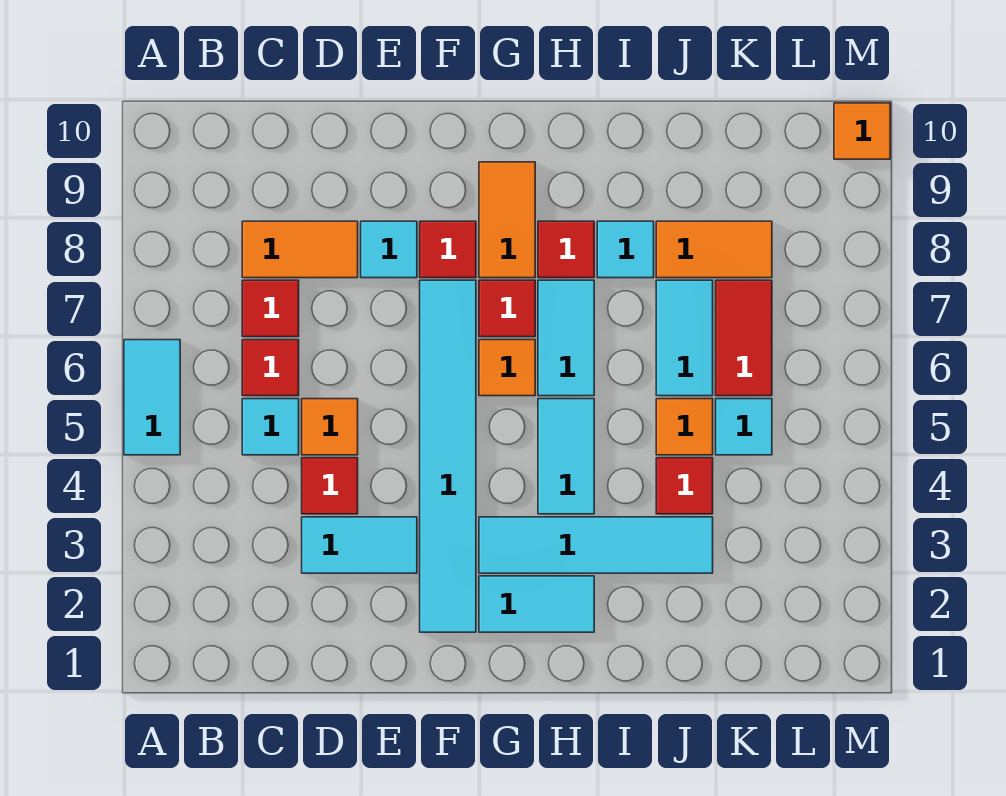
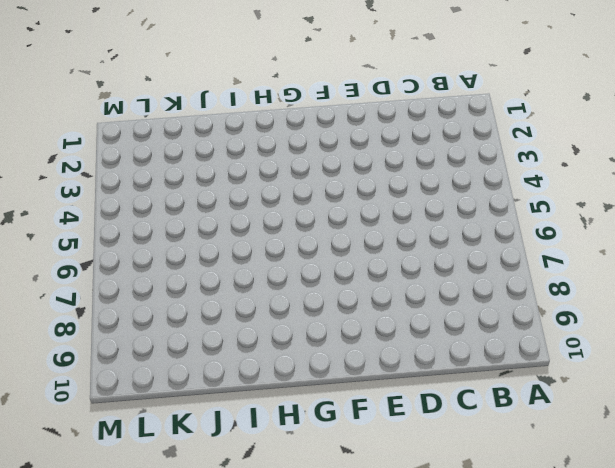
none -> cyan tile A5:A6 level 1
none -> cyan tile C5 level 1
none -> red tile C6 level 1

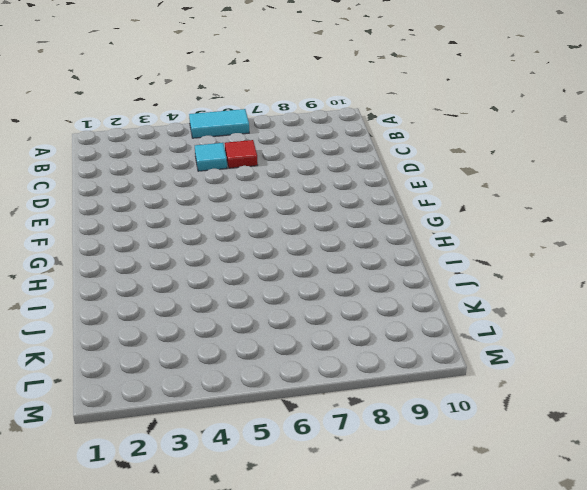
none -> red tile C7 level 1
none -> orange tile C8:D8 level 1
none -> cyan tile D3:E3 level 1

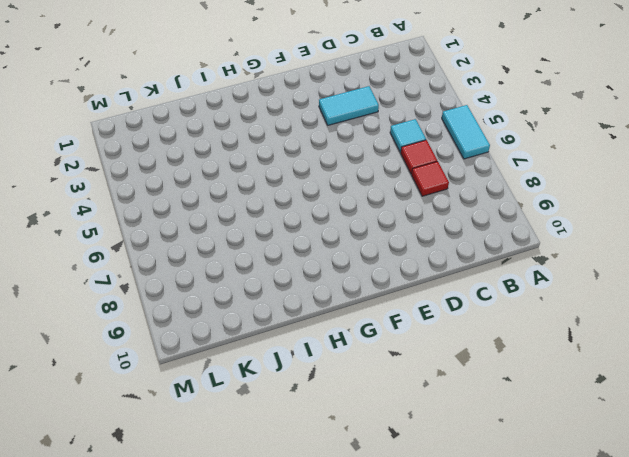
none -> orange tile C8:D8 level 1
none -> red tile D4 level 1
none -> orange tile D5 level 1

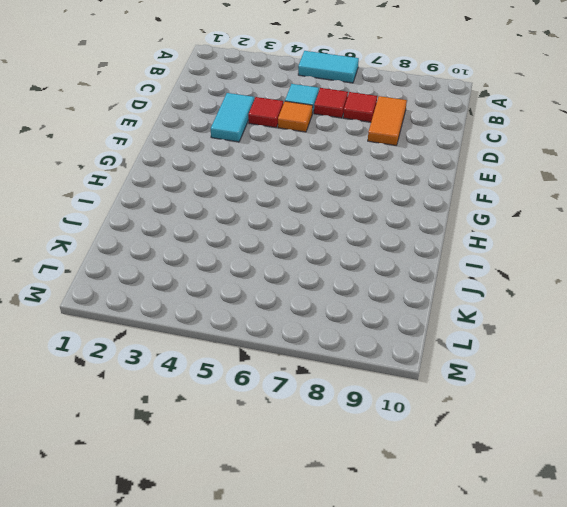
none -> cyan tile E8 level 1
none -> cyan tile F2:F7 level 1
none -> red tile F8 level 1

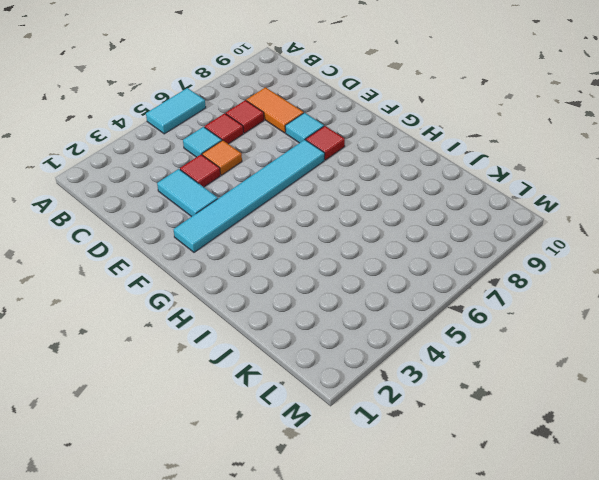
none -> cyan tile G2:H2 level 1
none -> cyan tile G3:J3 level 1
none -> orange tile G6 level 1

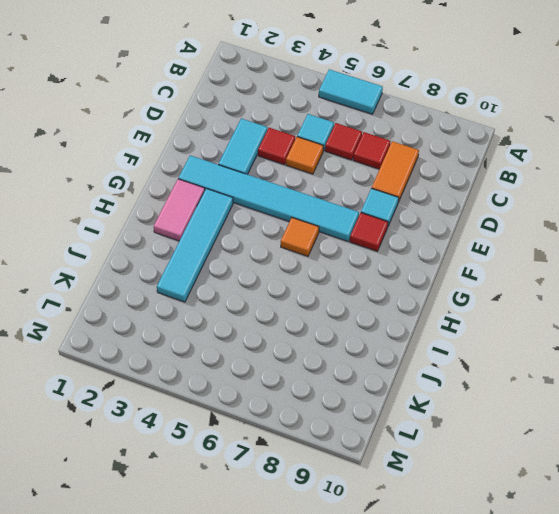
pink tile G2:H2 level 1 -> cyan tile G2:H2 level 1
none -> red tile G7 level 1
none -> orange tile G8:G9 level 1
none -> cyan tile H4:H5 level 1

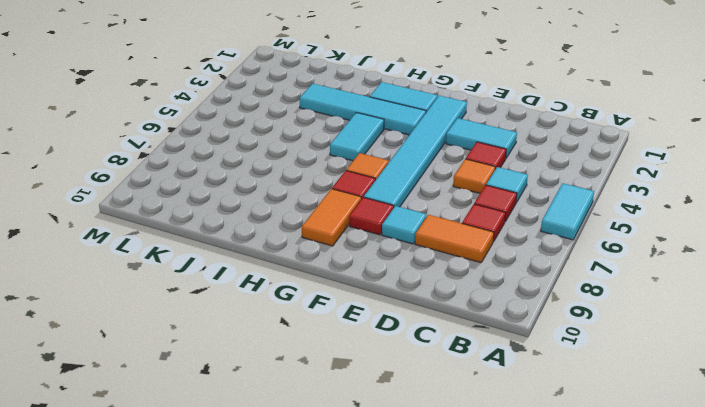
none -> cyan tile H6:H7 level 1
none -> red tile H8 level 1
none -> cyan tile I8 level 1

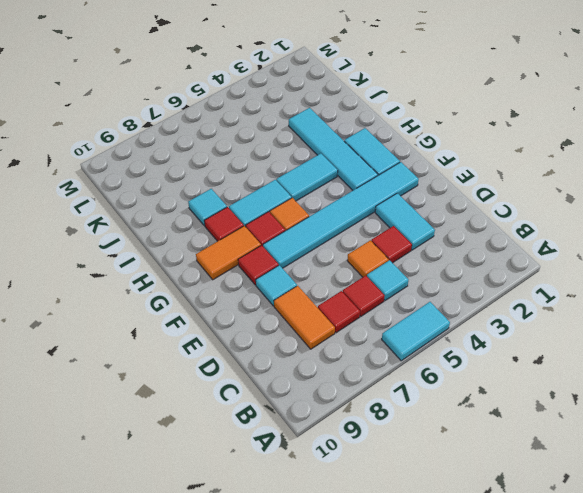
none -> red tile J4 level 1
none -> orange tile J5 level 1
none -> cyan tile J6:J7 level 1

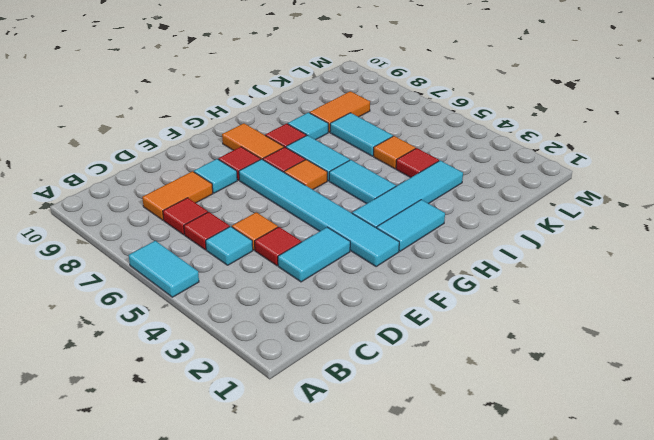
none -> cyan tile K5 level 1
none -> red tile K6:K7 level 1
none -> orange tile M10 level 1

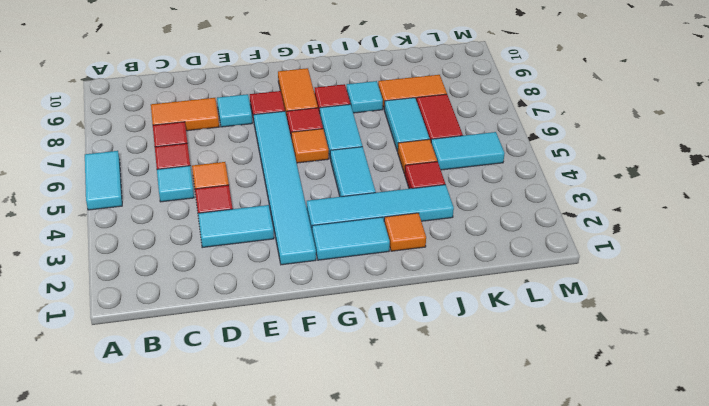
orange tile I2 level 1 -> orange tile M10 level 1
cyan tile K5:L5 level 1 -> cyan tile K5 level 1

